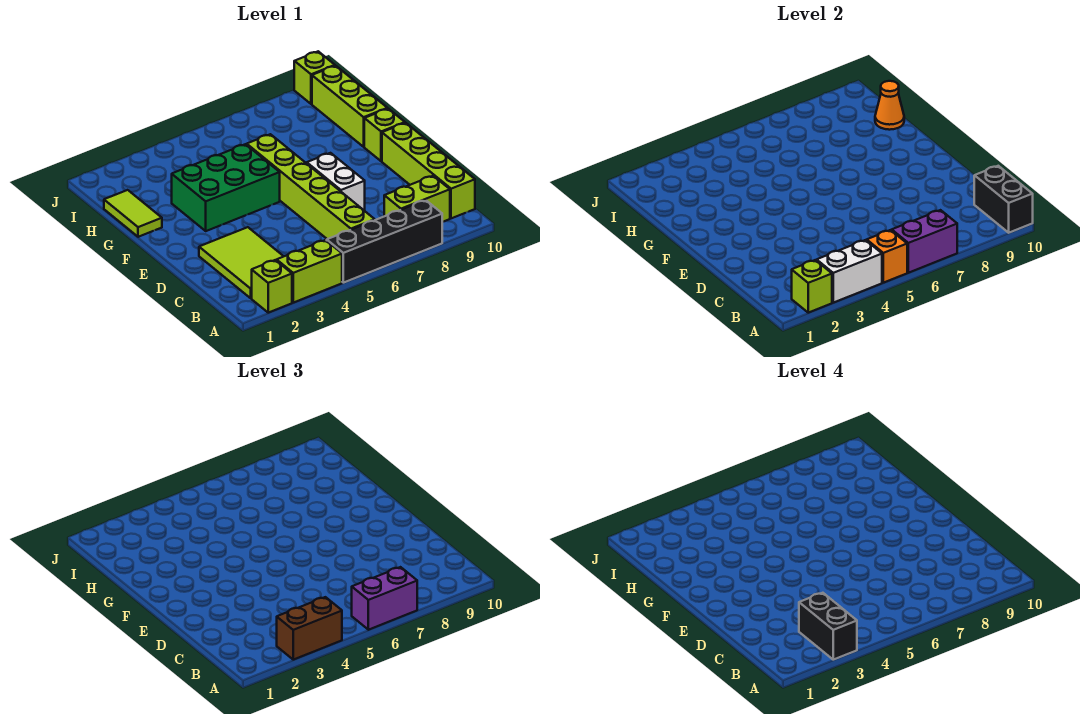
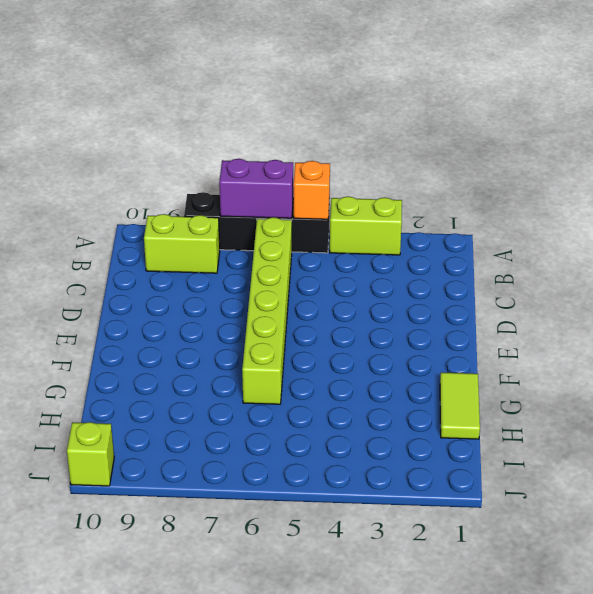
none -> lime brick A2 level 1
none -> lime tile B2:D3 level 1
none -> lime brick B10:E10 level 1

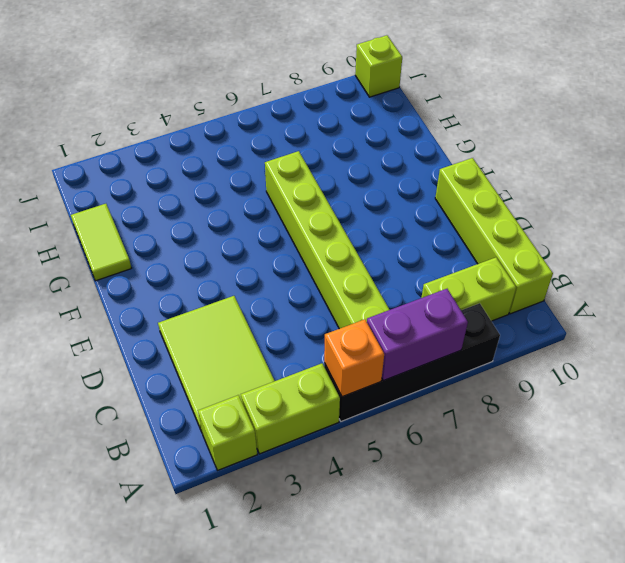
none -> white brick D7:E7 level 1
none -> green brick F3:G5 level 1
none -> lime brick F10 level 1

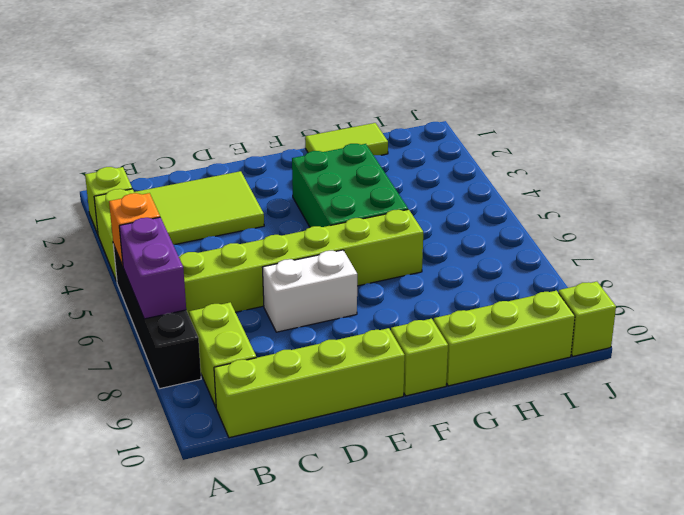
none -> lime brick A2 level 2
none -> white brick A3:A4 level 2
none -> black brick A10:B10 level 2

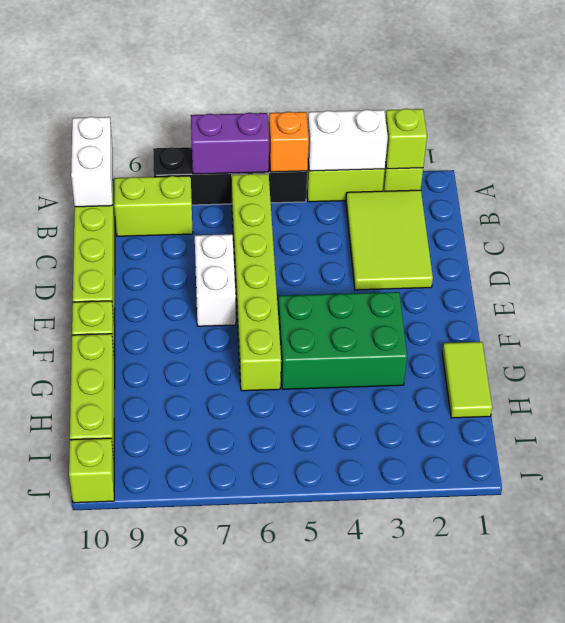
white brick A10:B10 level 2 -> black brick A10:B10 level 2
none -> orange cone H10 level 2
none -> brown brick A3:A4 level 3
none -> purple brick A6:A7 level 3

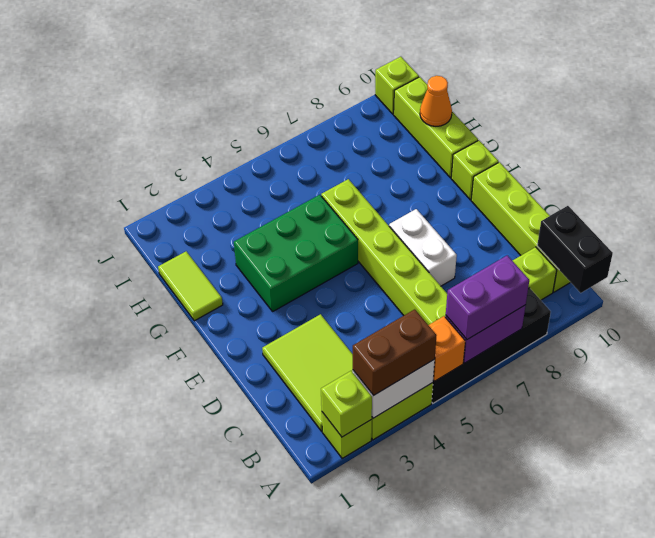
none -> black brick A3:B3 level 4

